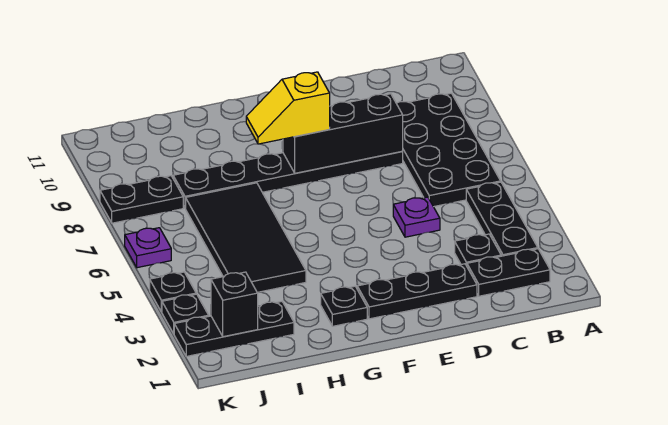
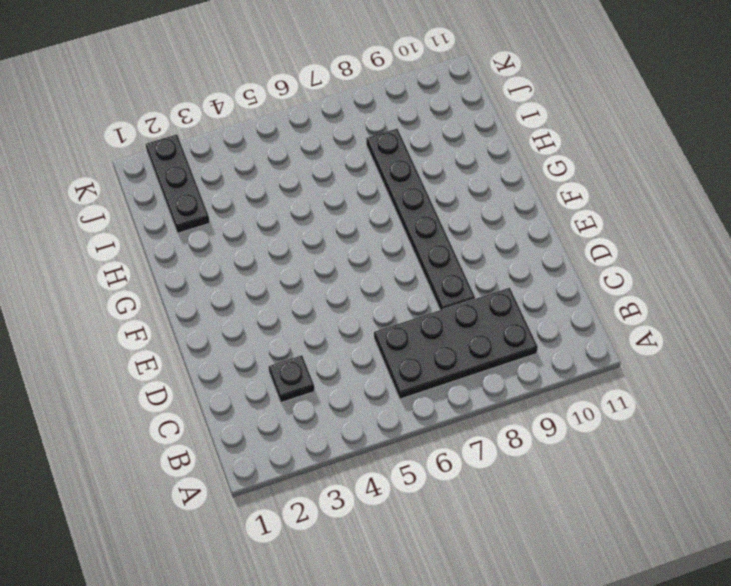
none -> black plate B2:C2 level 1
none -> black plate B3:B5 level 1
none -> black plate D2:F2 level 1

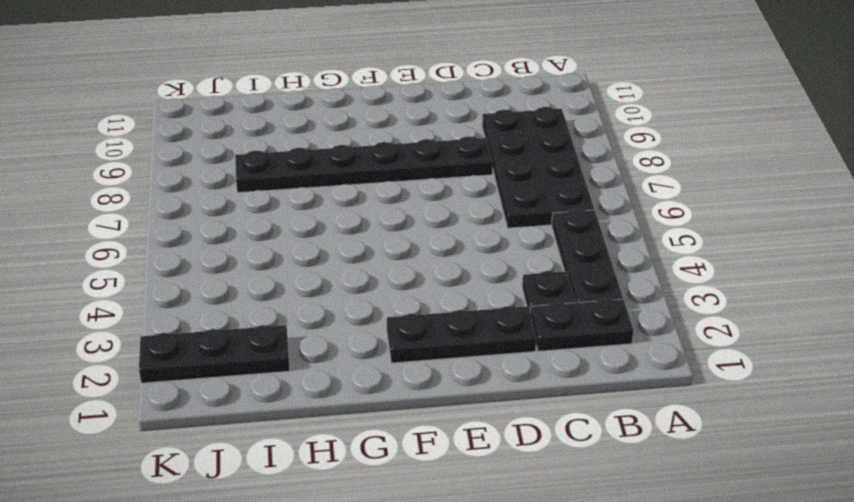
none -> purple plate D5 level 1
none -> black plate G2 level 1
none -> black tile H4:I7 level 1

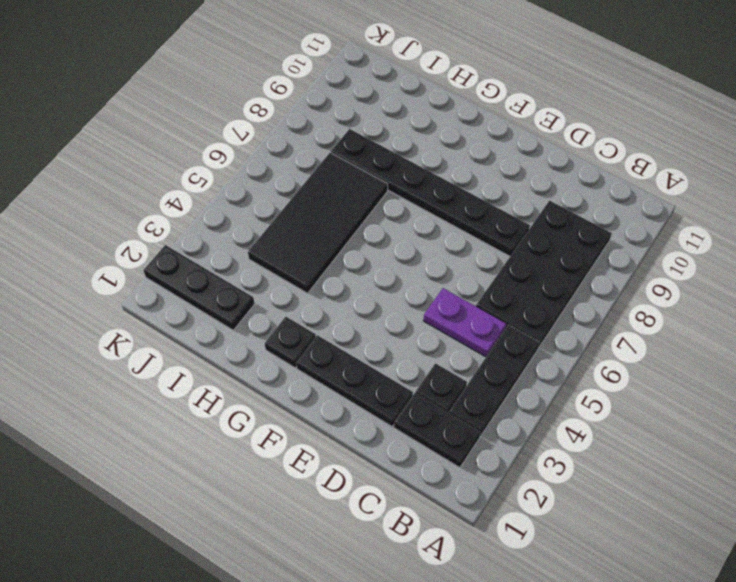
purple plate C5:D5 level 1 -> purple plate D5 level 1
none -> black plate J8:K8 level 1
none -> black plate K3 level 1
none -> black plate K4 level 1

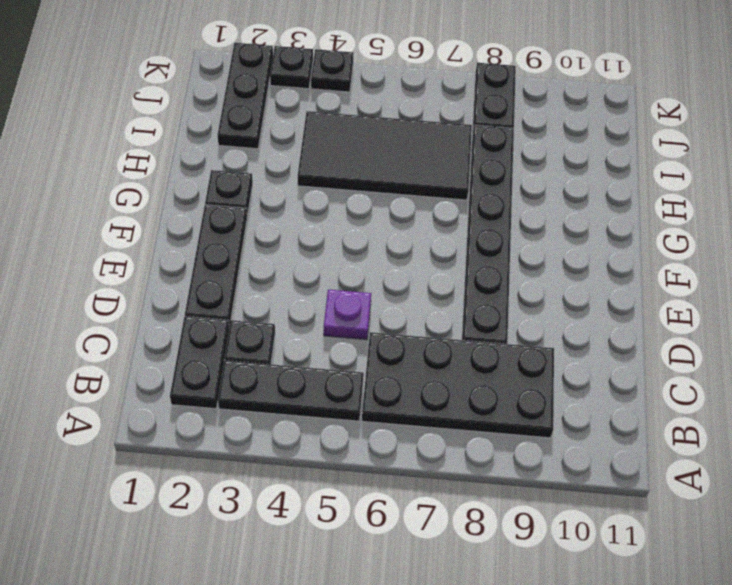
none -> purple plate K6 level 1
none -> black brick D8:F8 level 2
none -> black brick J2 level 2

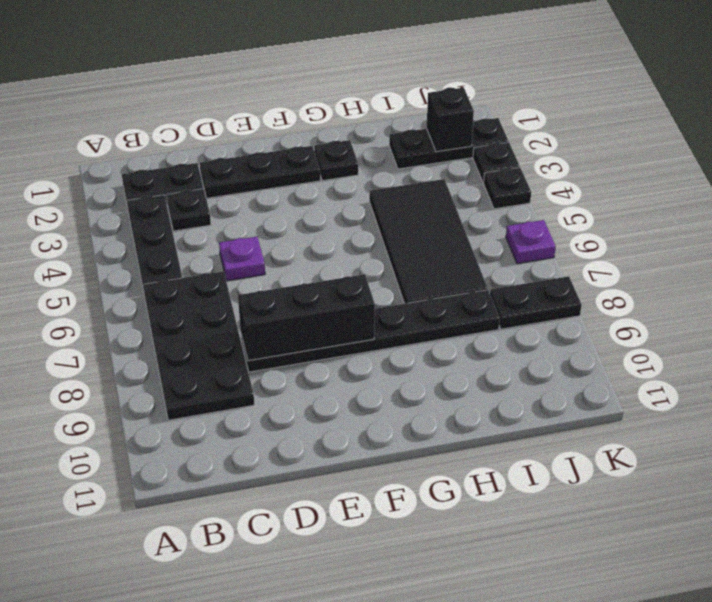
none -> yellow slope F8:G8 level 3 top F

